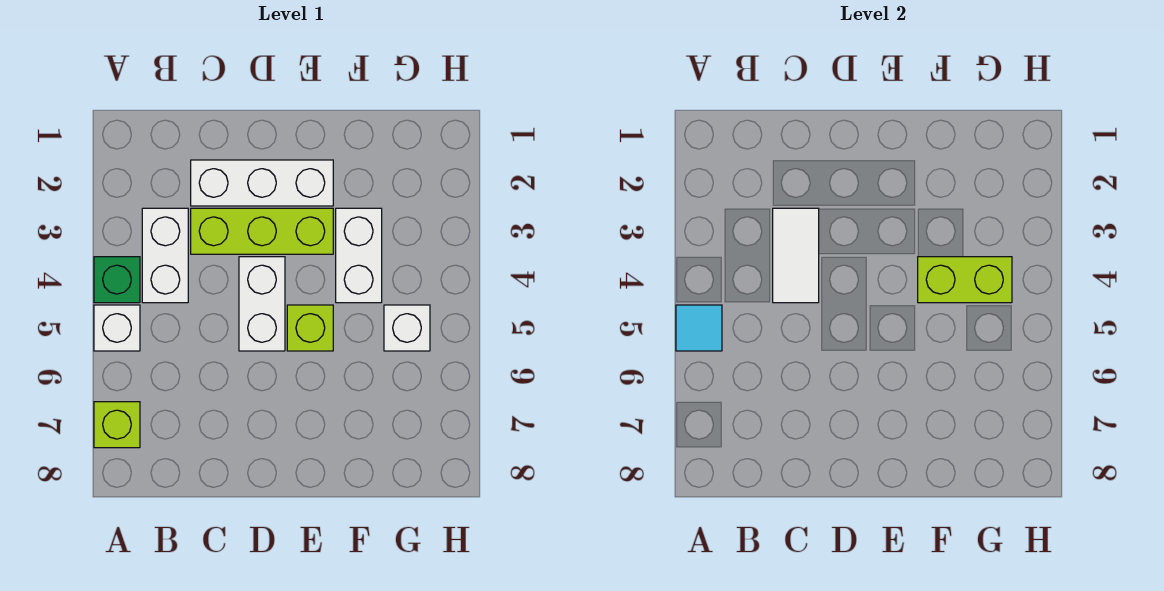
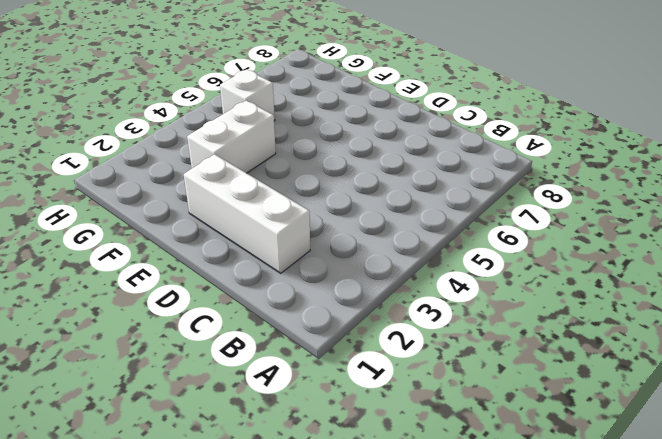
none -> green brick A4 level 1
none -> white brick A5 level 1
none -> lime brick A7 level 1

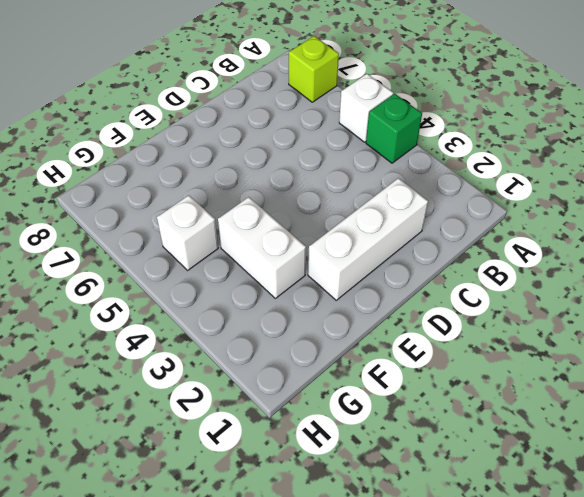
none -> white brick B3:B4 level 1
none -> lime brick C3:E3 level 1
none -> white brick D4:D5 level 1

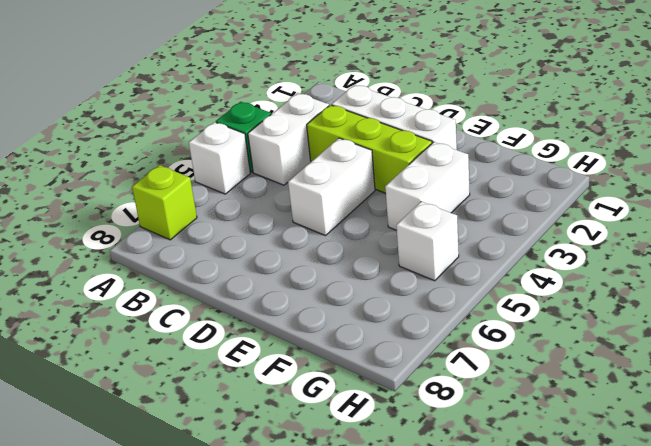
none -> lime brick E5 level 1
none -> cyan tile A5 level 2
none -> white tile C3:C4 level 2

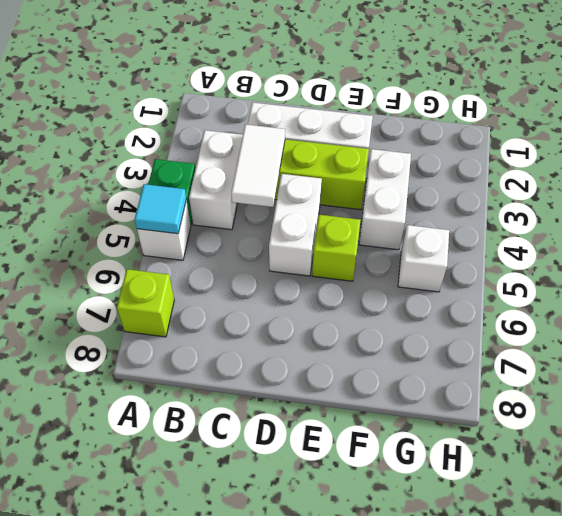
none -> lime brick F4:G4 level 2

